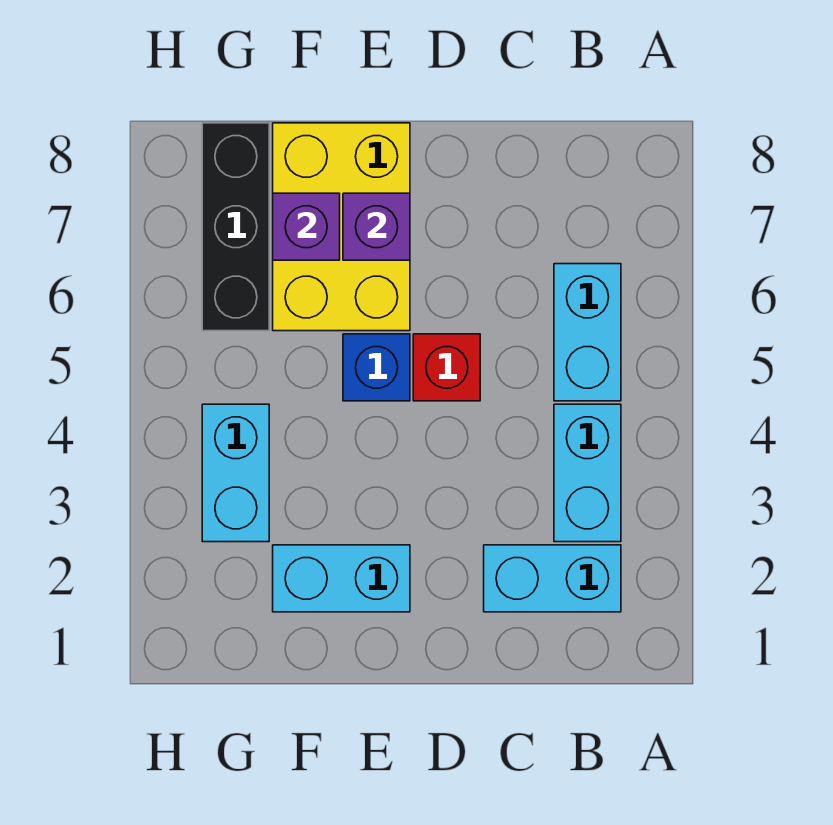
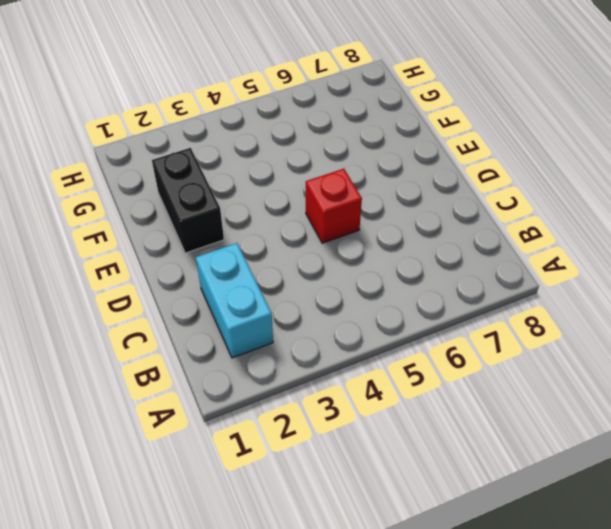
black brick E2:F2 level 1 -> cyan brick E2:F2 level 1
none -> cyan brick B3:B4 level 1
none -> cyan brick B5:B6 level 1

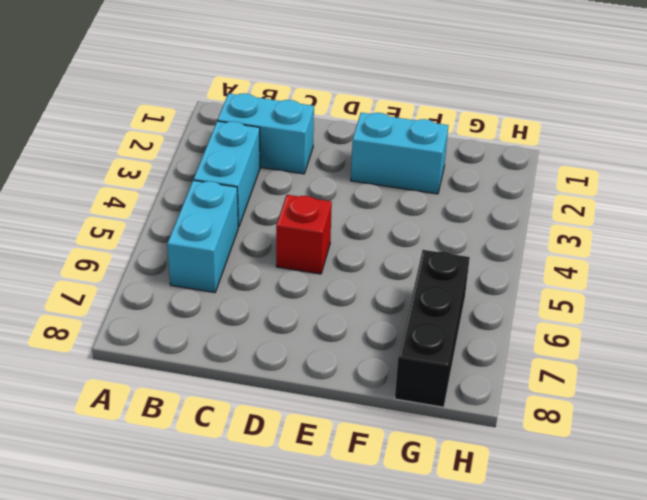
none -> blue brick E5 level 1
none -> yellow brick E6:F8 level 1

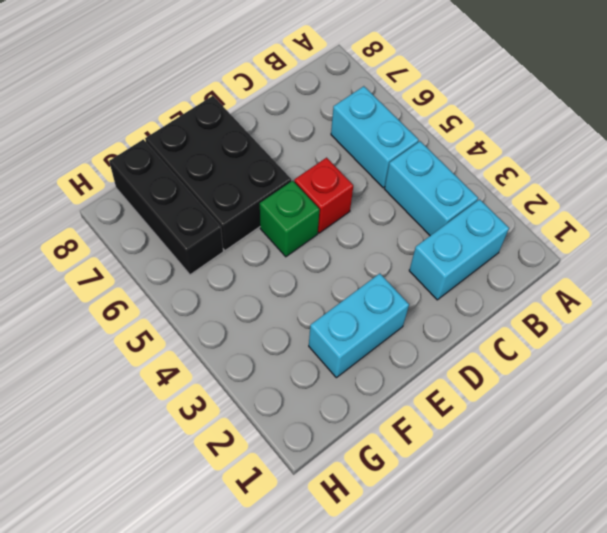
green brick E5 level 1 -> blue brick E5 level 1
black brick E6:F8 level 1 -> yellow brick E6:F8 level 1
none -> cyan brick G3:G4 level 1
none -> purple brick E7 level 2

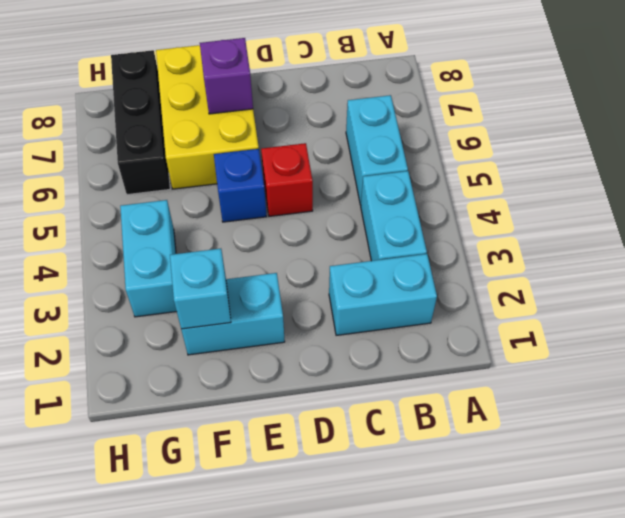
cyan brick F2 level 2 -> none
none -> purple brick F7 level 2

